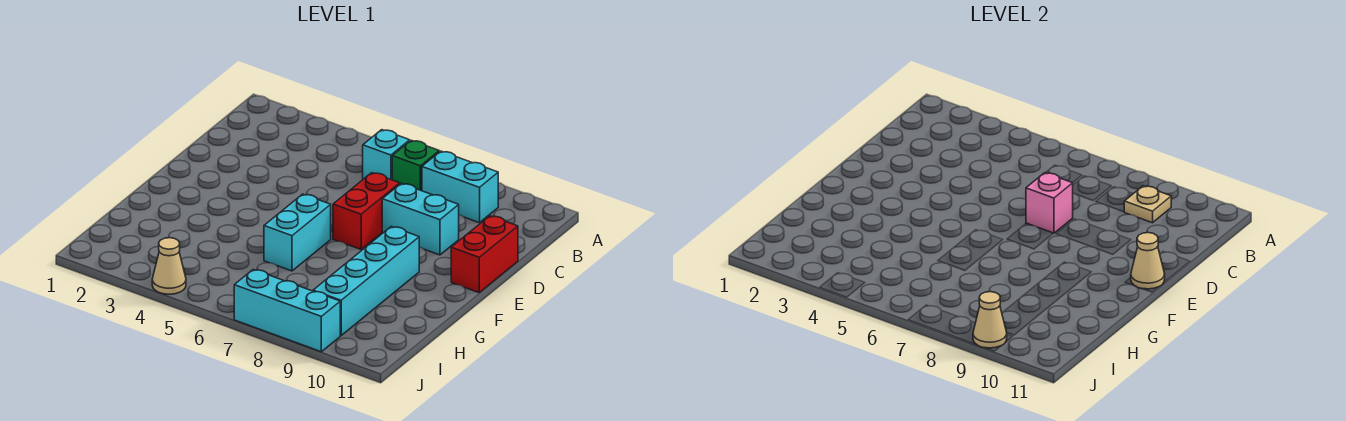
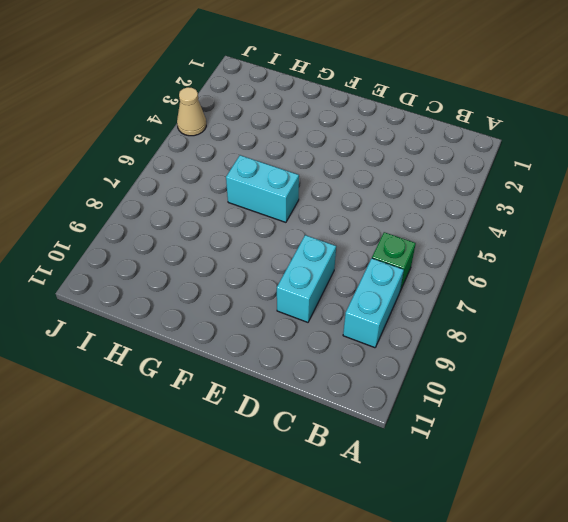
none -> cyan brick B6 level 1
none -> red brick D7:E7 level 1
none -> red brick D11:E11 level 1

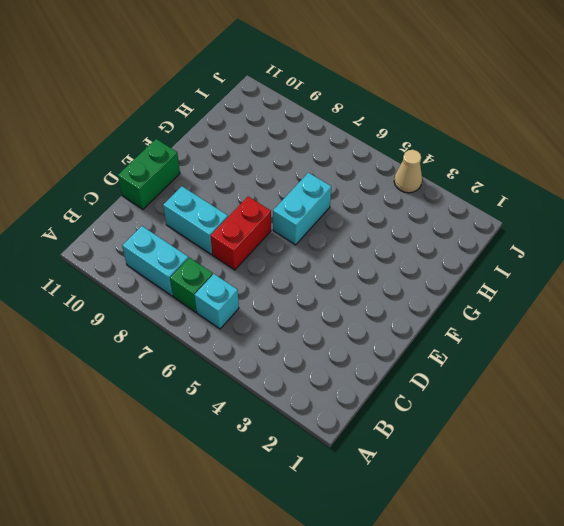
green brick D11:E11 level 1 -> red brick D11:E11 level 1
none -> cyan brick F9:I9 level 1
none -> cyan brick J7:J9 level 1
none -> tan plate B9 level 2

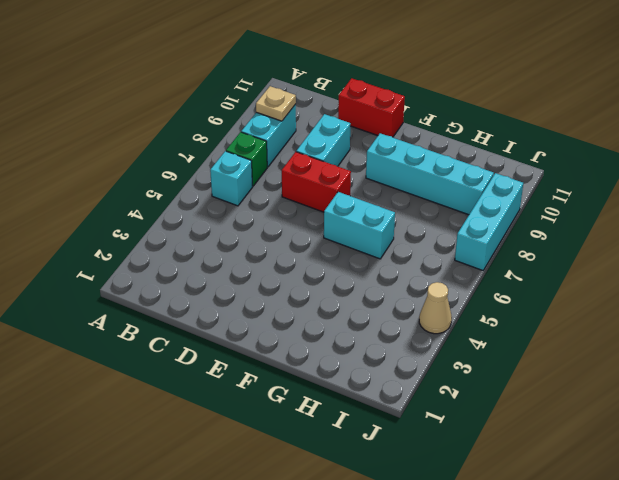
none -> pink brick D7 level 2
none -> tan cone E11 level 2
none -> tan cone J9 level 2

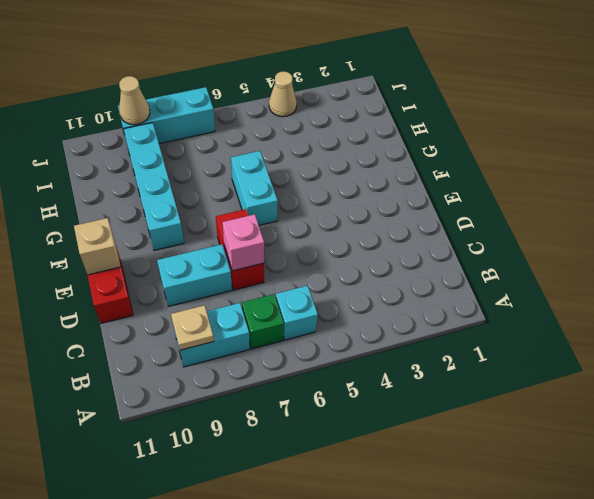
tan brick E11 level 2 -> tan cone E11 level 2

